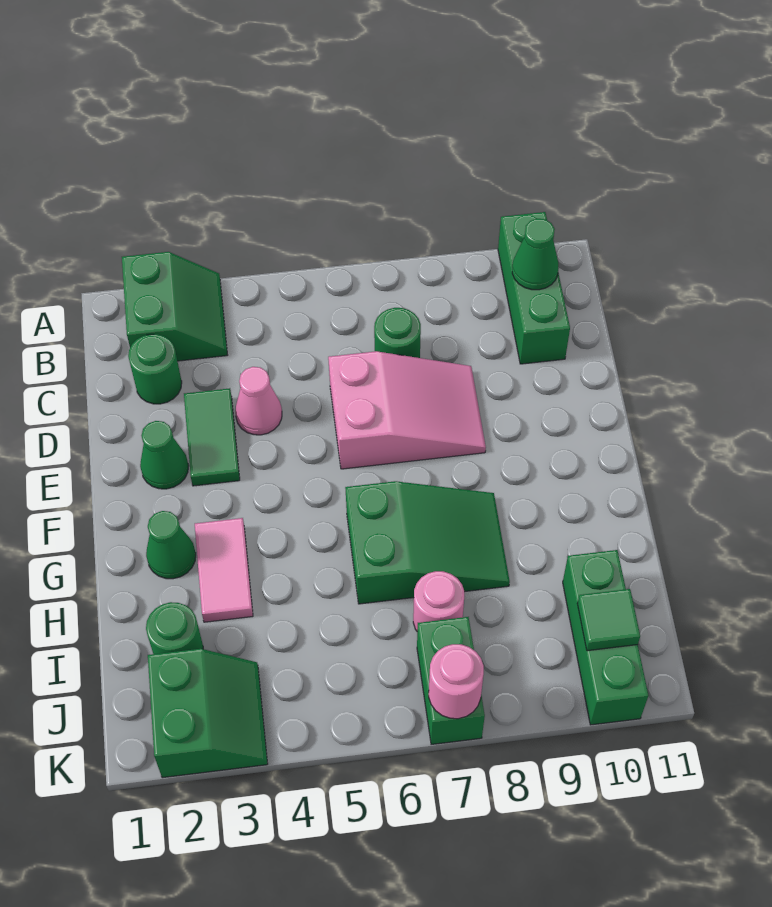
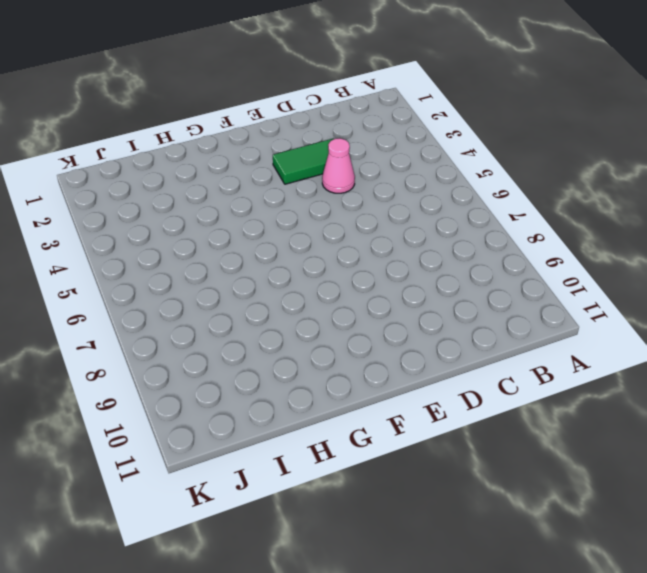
none -> green slope A2:B3 level 1 top 2
none -> green brick A10:C10 level 1
none -> green round brick C2 level 1

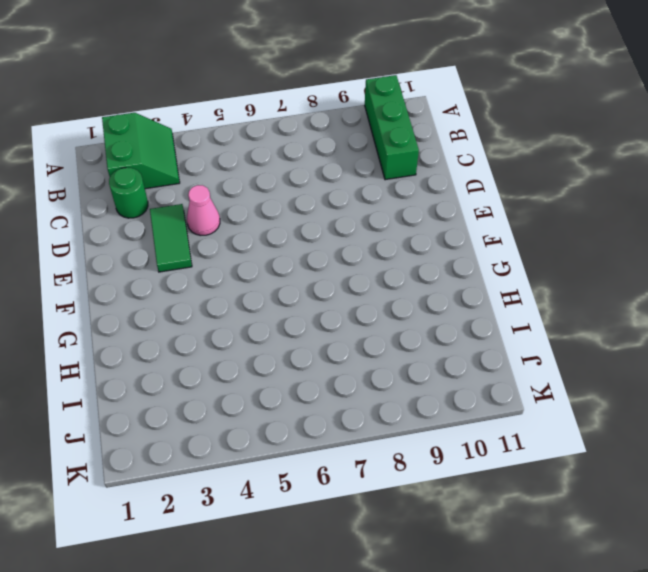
none -> green round brick C7 level 1
none -> pink slope D6:E8 level 1 top 6
none -> green cone E2 level 1

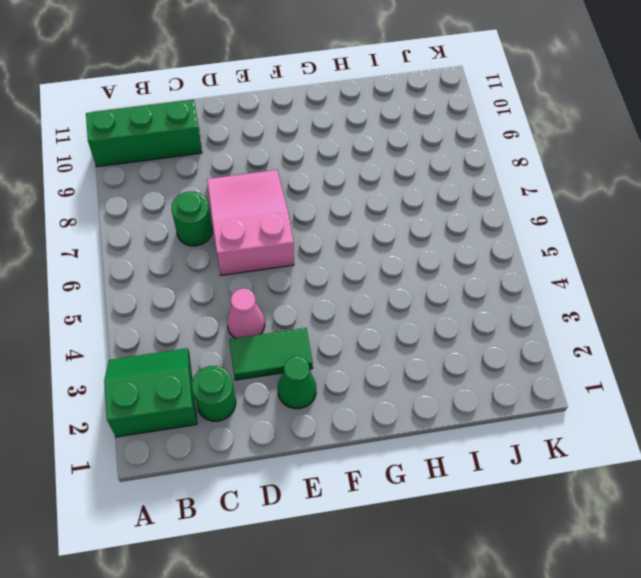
none -> green cone G2 level 1
none -> pink tile G3:H3 level 1
none -> green slope G6:H8 level 1 top 6

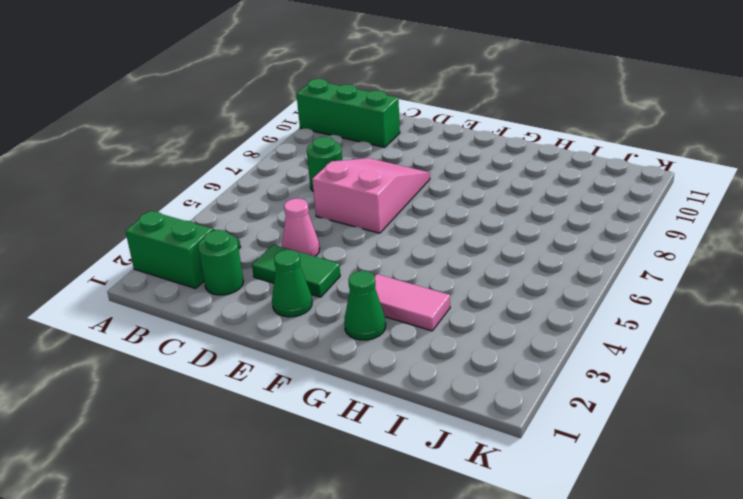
none -> green slope G6:H8 level 1 top 6
none -> green round brick I2 level 1
none -> pink round brick I7 level 1

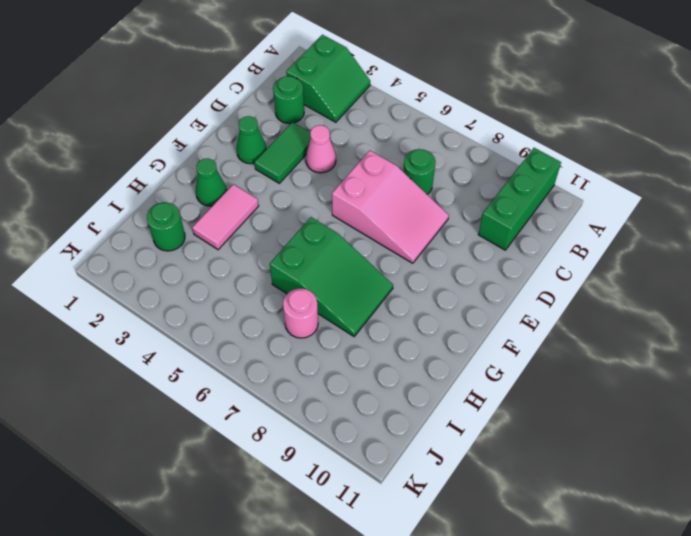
none -> green brick I10:K10 level 1
none -> green slope J2:K3 level 1 top 2
none -> green brick J7:K7 level 1

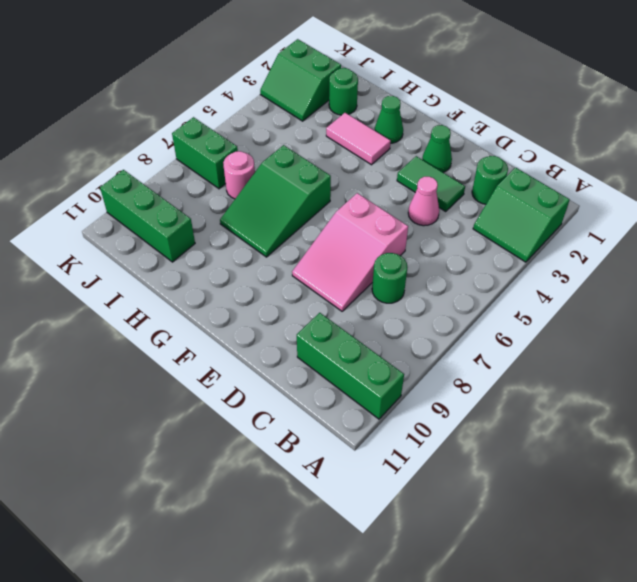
none -> green cone B10 level 2
none -> green tile J10 level 2
none -> pink round brick K7 level 2

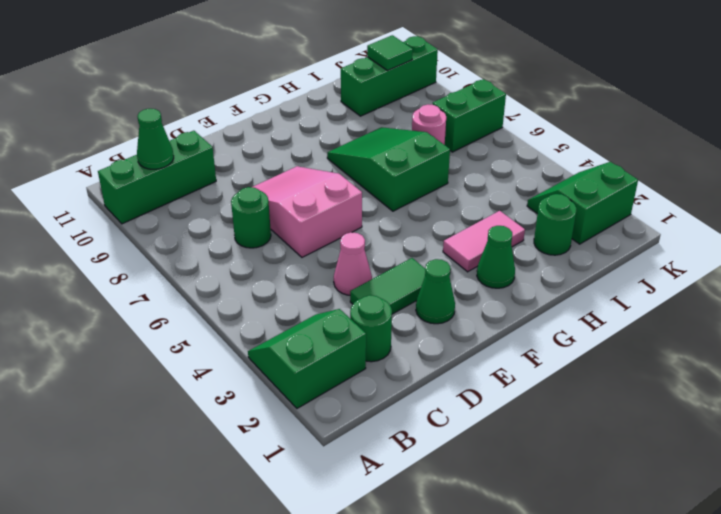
none -> pink round brick K7 level 2

